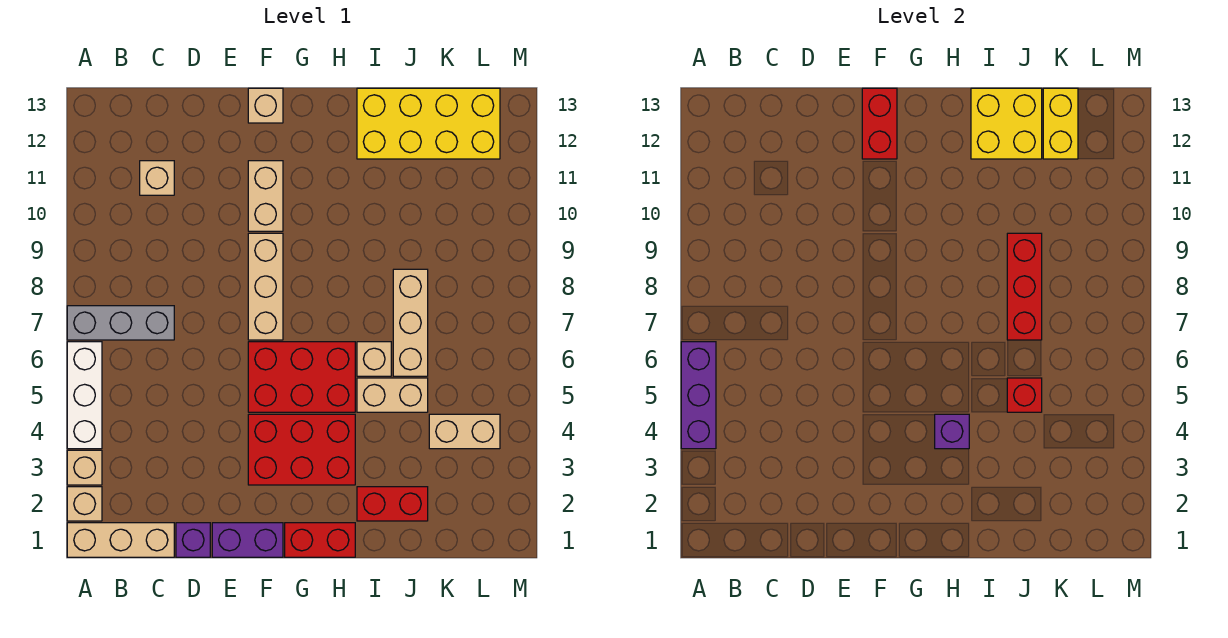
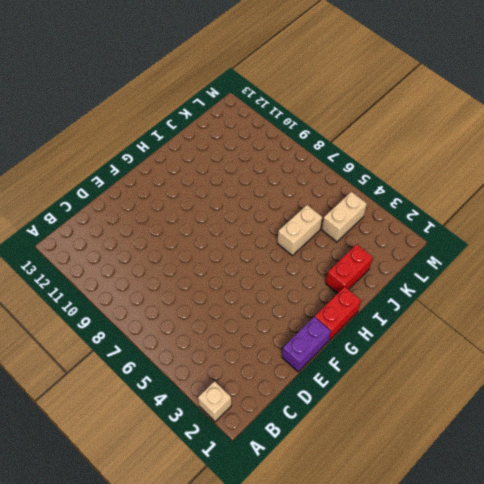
none -> tan brick A1:C1 level 1
none -> tan brick A3 level 1
none -> white brick A4:A6 level 1

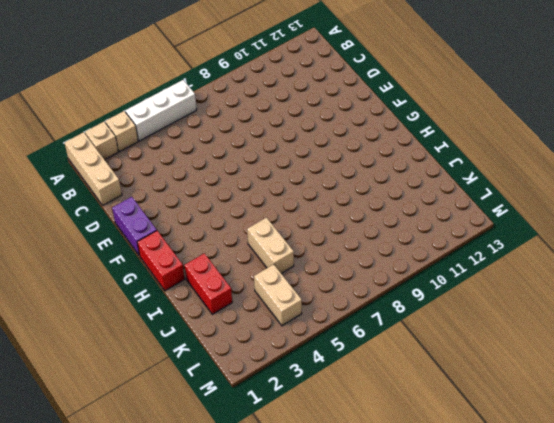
none -> grey brick A7:C7 level 1
none -> tan brick C11 level 1
none -> purple brick D1 level 1

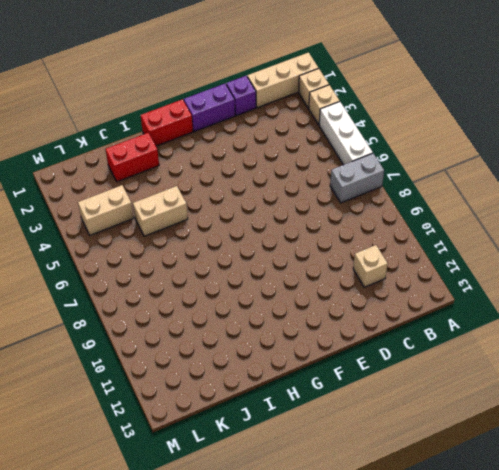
grey brick A7:B7 level 1 -> grey brick A7:C7 level 1
none -> red brick F3:H4 level 1
none -> red brick F5:H6 level 1
none -> tan brick F7:F9 level 1

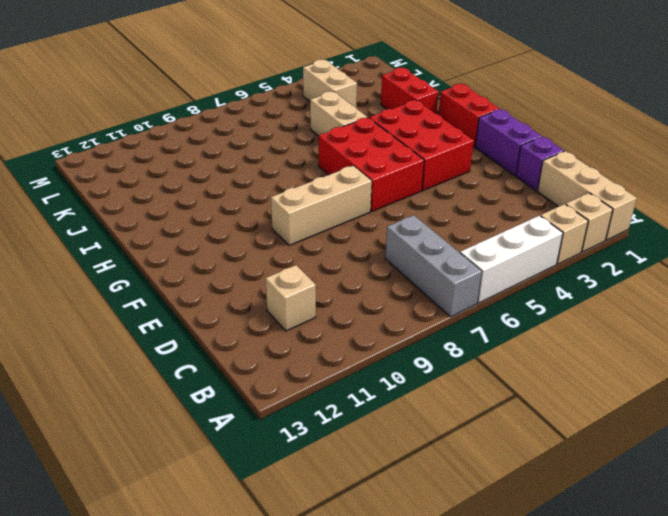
none -> tan brick F10:F11 level 1
none -> tan brick F13 level 1
none -> tan brick I6 level 1

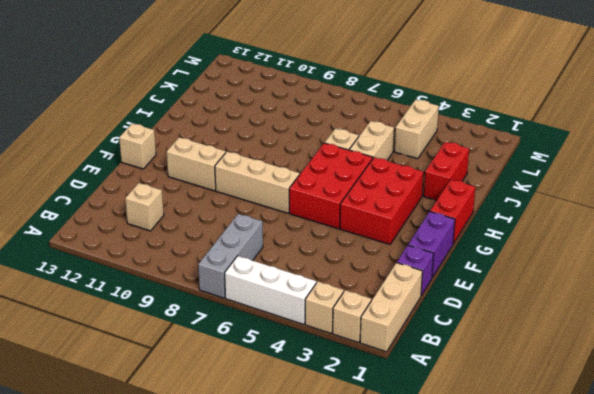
none -> yellow brick I12:L13 level 1
none -> tan brick J6:J8 level 1
none -> purple brick A4:A6 level 2

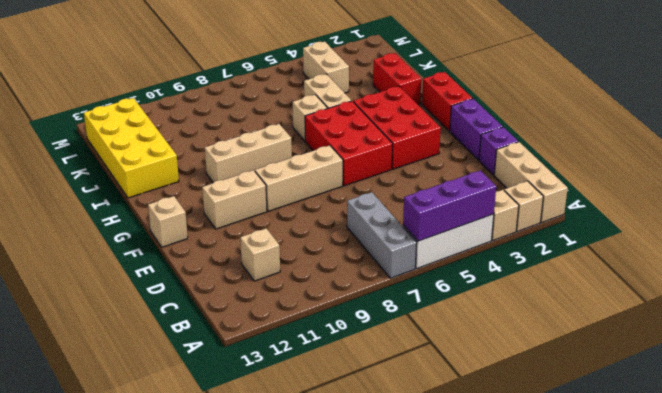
tan brick H8:H10 level 1 -> tan brick J6:J8 level 1
none -> red brick F12:F13 level 2
none -> purple brick H4 level 2
none -> yellow brick I12:J13 level 2

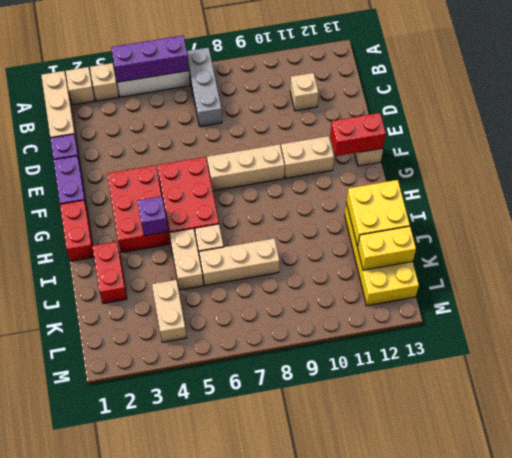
none -> red brick J5 level 2
none -> red brick J7:J9 level 2

